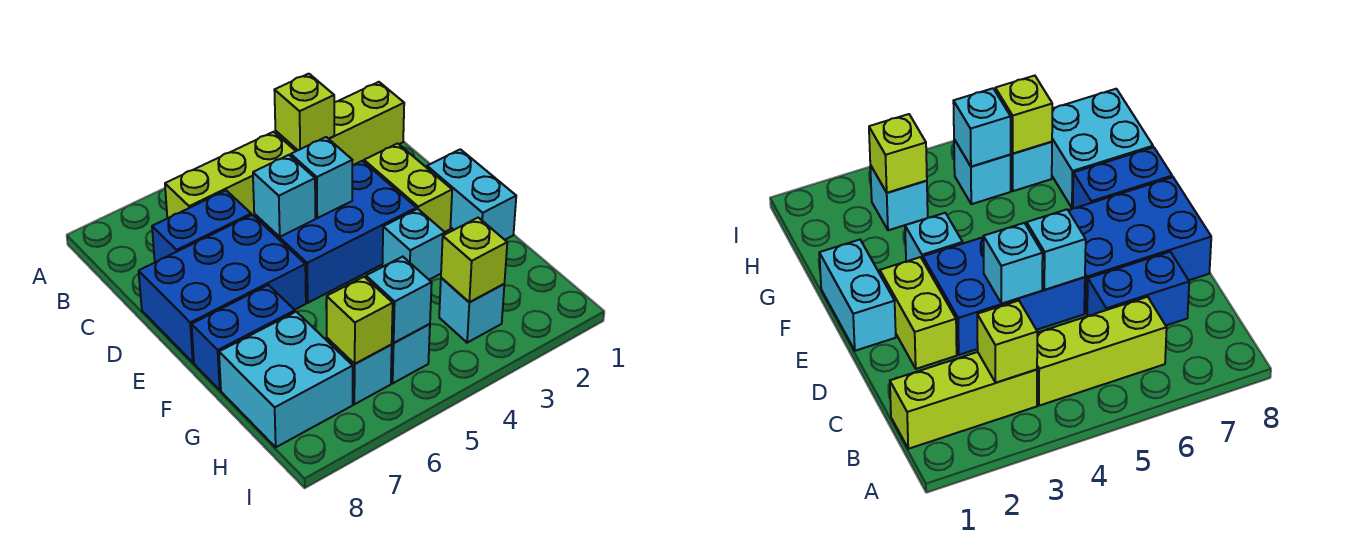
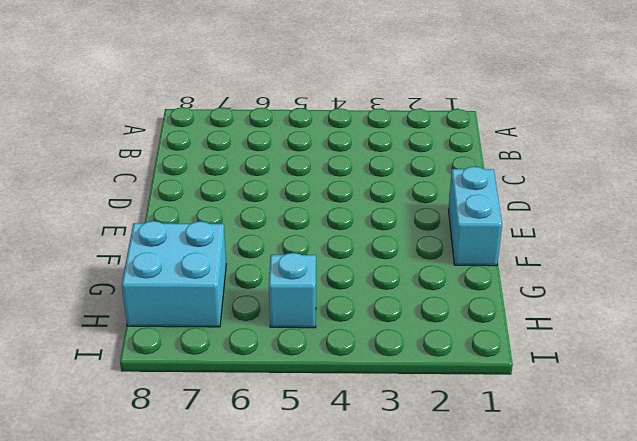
none -> lime brick B1:B3 level 1
none -> lime brick B4:B6 level 1
none -> blue brick C6:C7 level 1

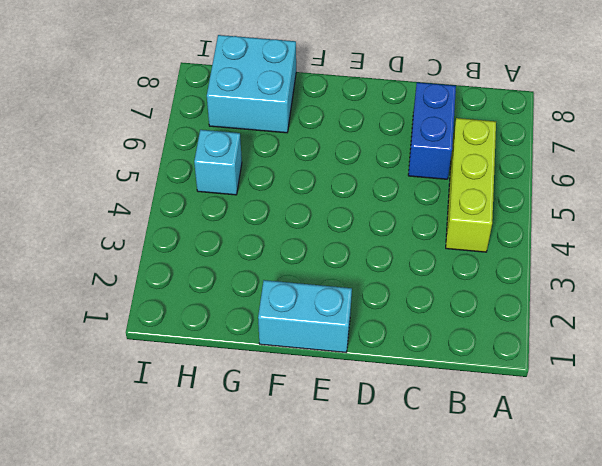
none -> lime brick B1:B3 level 1
none -> lime brick D2:E2 level 1
none -> blue brick D3:E5 level 1

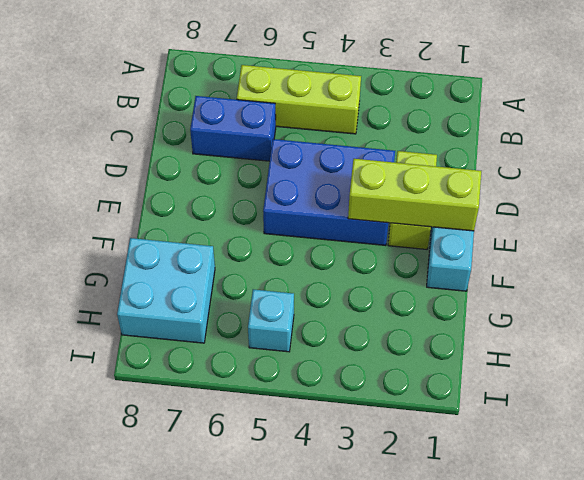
lime brick E1:E3 level 2 -> lime brick B1:B3 level 1
none -> blue brick D6:E8 level 1
none -> cyan brick F3 level 1
none -> blue brick F7:F8 level 1

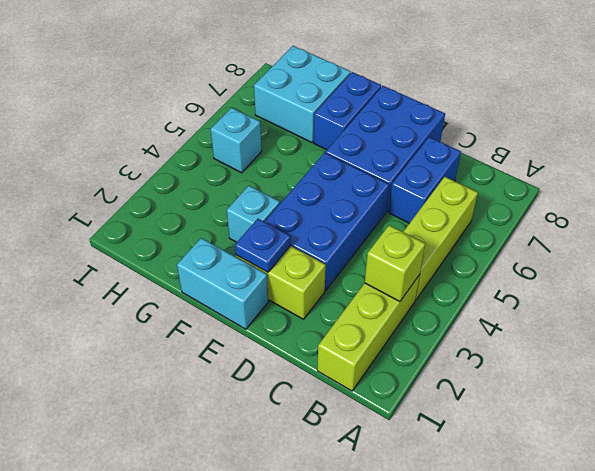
blue plate E2 level 2 -> none
none -> cyan brick H3 level 1
none -> cyan brick H6 level 1
none -> cyan brick D4 level 2

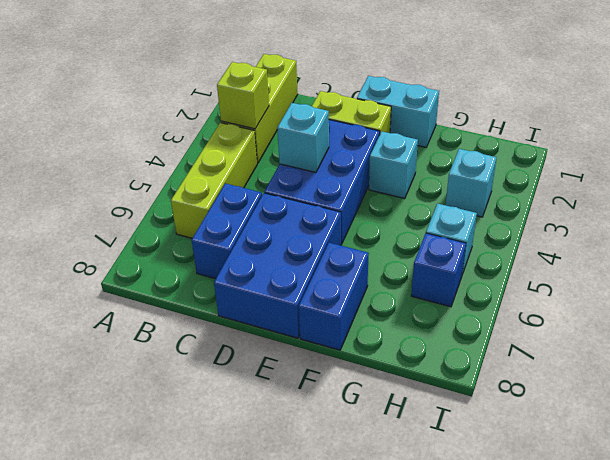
blue brick H6 level 1 -> cyan brick H6 level 1
none -> cyan brick G7:H8 level 1
none -> cyan brick D5 level 2
none -> lime brick H3 level 2

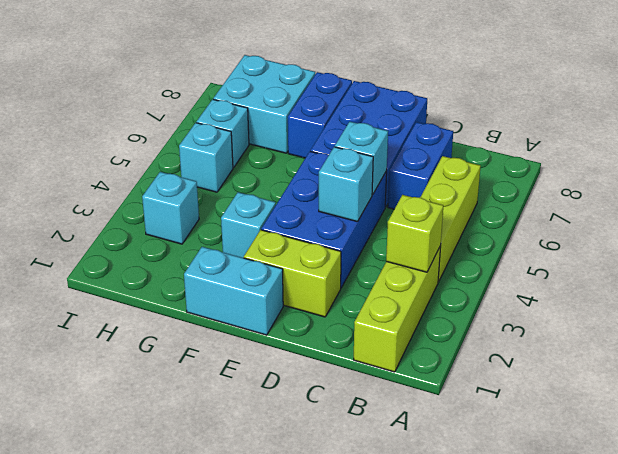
none -> lime brick H3 level 2
none -> cyan brick H5 level 2
none -> lime brick H6 level 2

